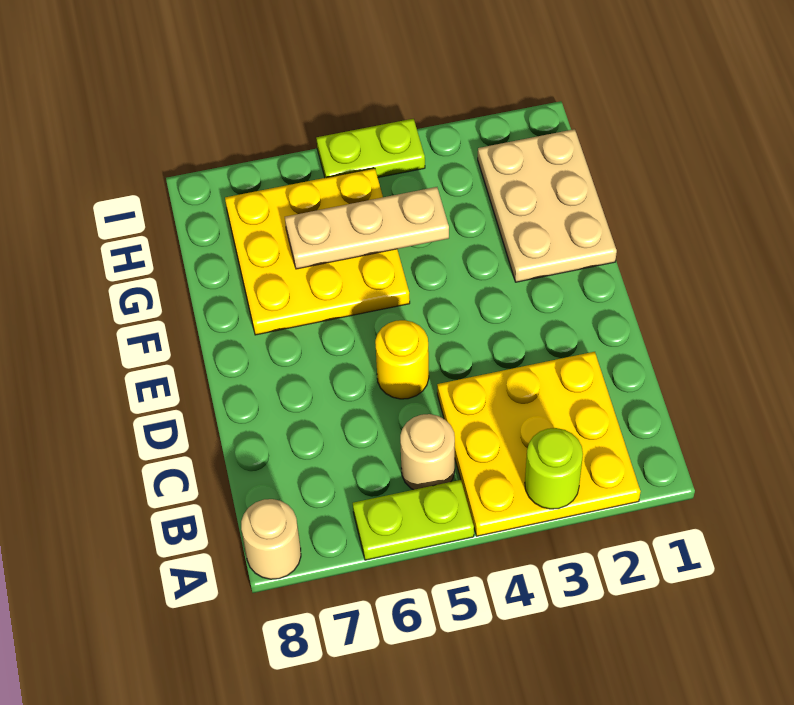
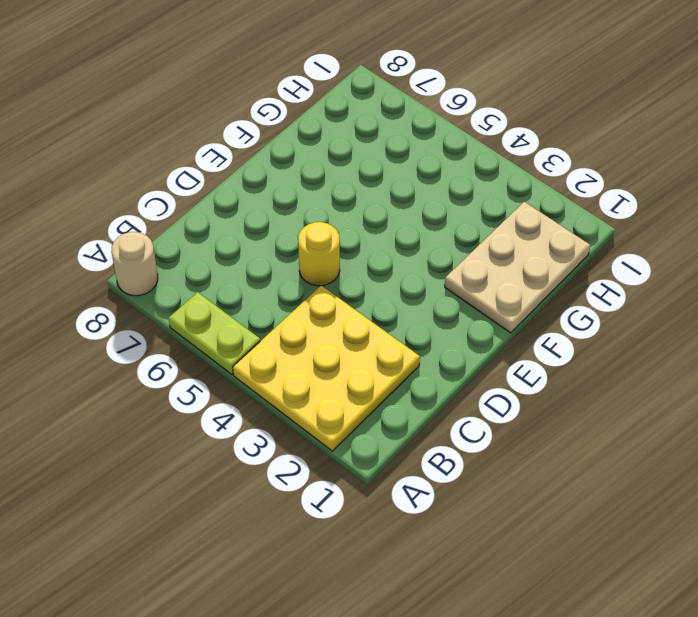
none -> tan round brick B5 level 1
none -> yellow plate F5:H7 level 1

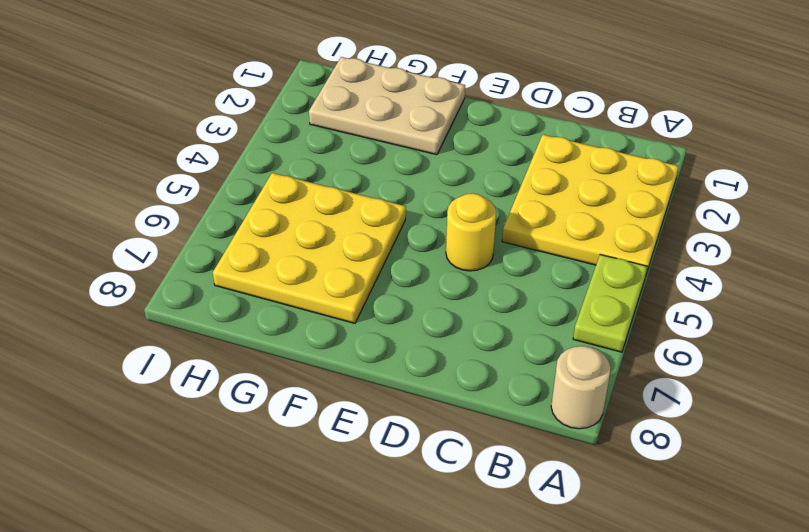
none -> tan round brick B5 level 1
none -> lime plate I4:I5 level 1

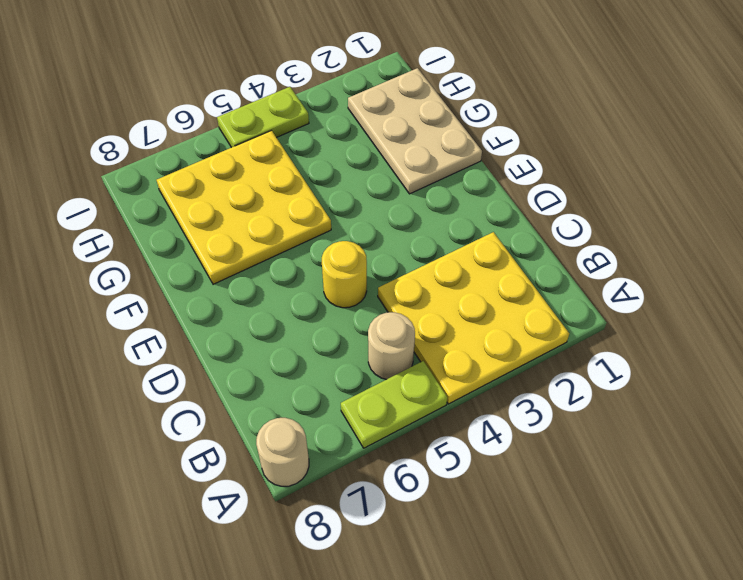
none -> lime round brick A3 level 2
none -> tan plate G4:G6 level 2

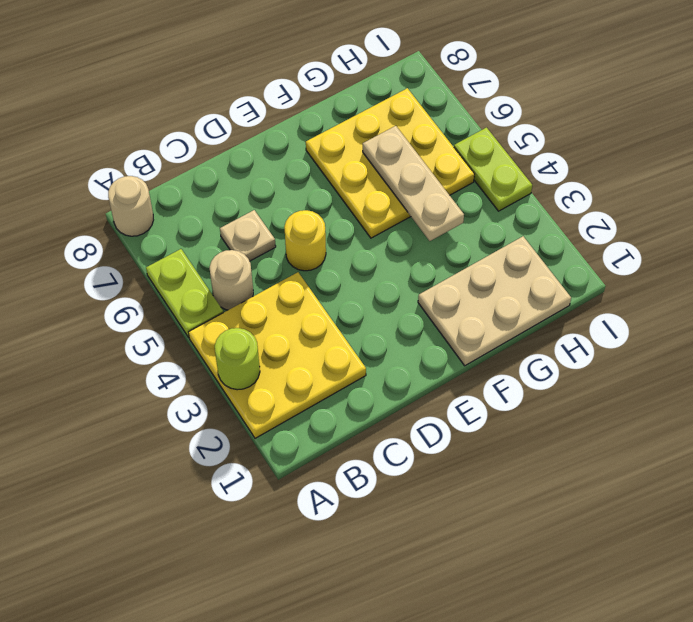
tan plate C6 level 1 -> none

